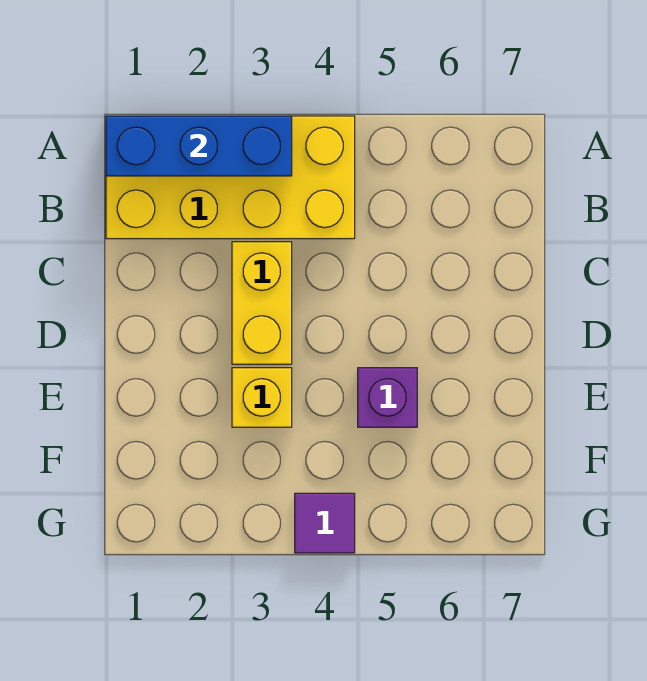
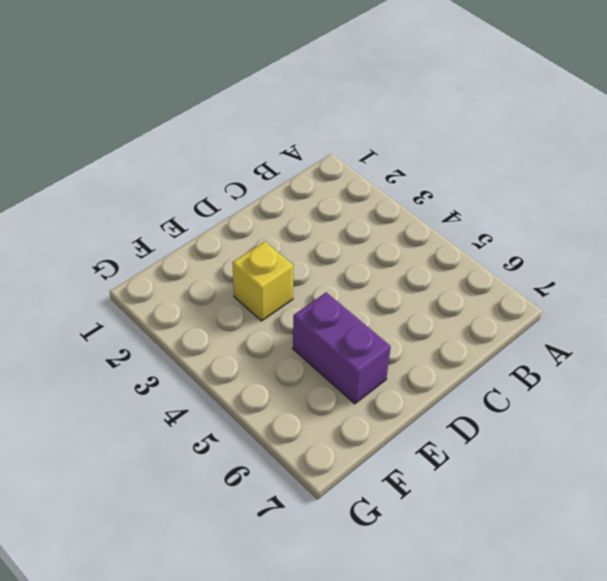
purple brick E5:E6 level 1 -> purple brick E5 level 1
none -> yellow brick A1:B4 level 1
none -> yellow brick C3:D3 level 1

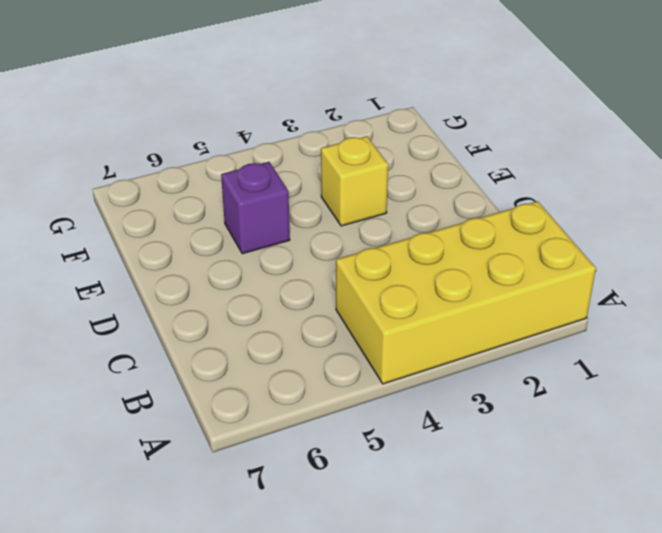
none -> yellow brick C3:D3 level 1
none -> purple tile G4 level 1

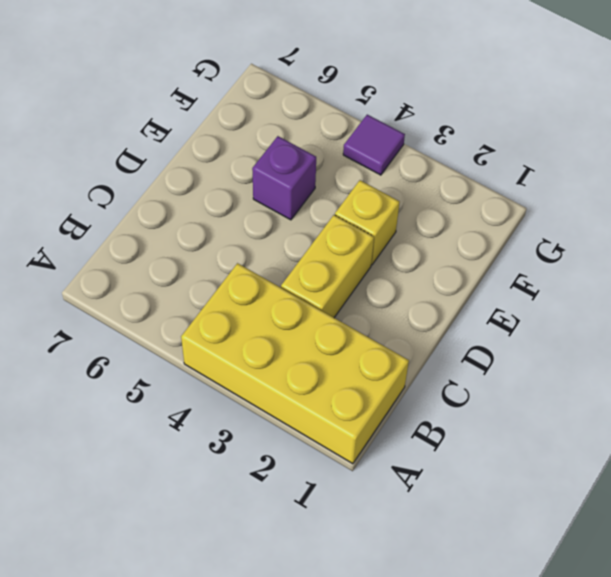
none -> blue brick A1:A3 level 2

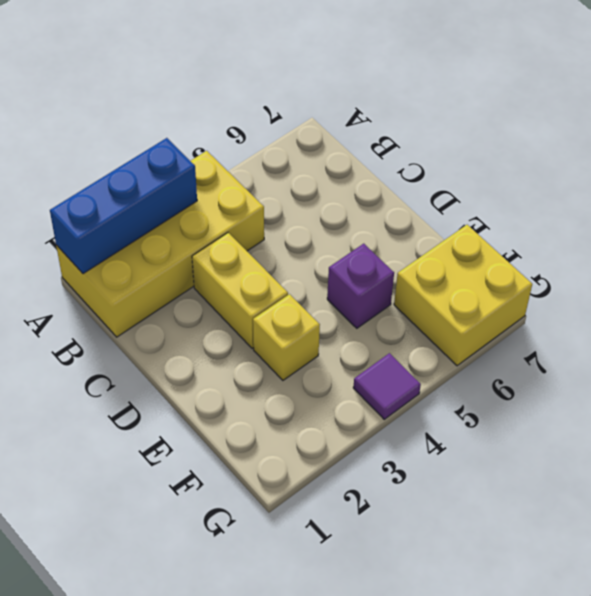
yellow brick F6:G7 level 1 -> none

